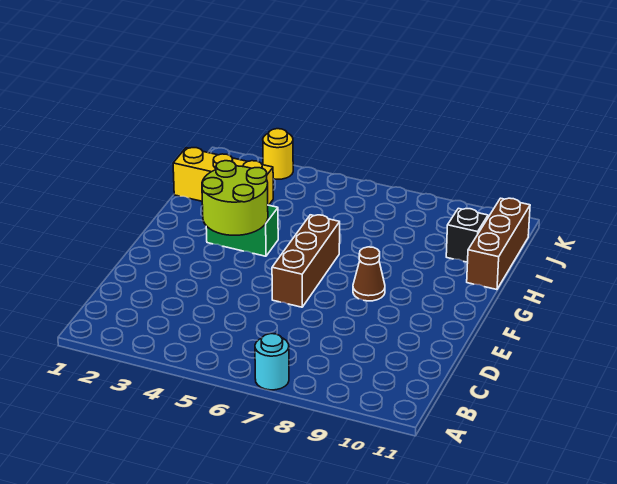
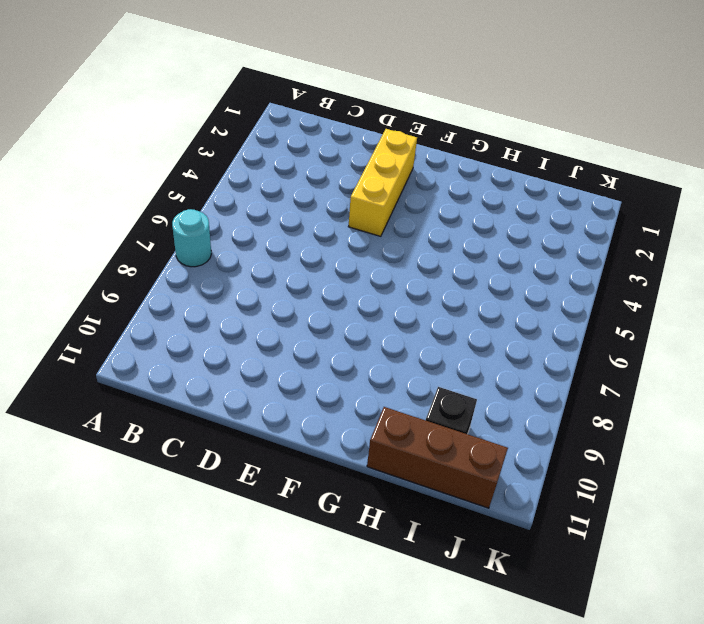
yellow brick E2:E4 level 1 -> yellow brick I1:I3 level 1
none -> brown brick E6:G6 level 1
none -> brown cone F8 level 1

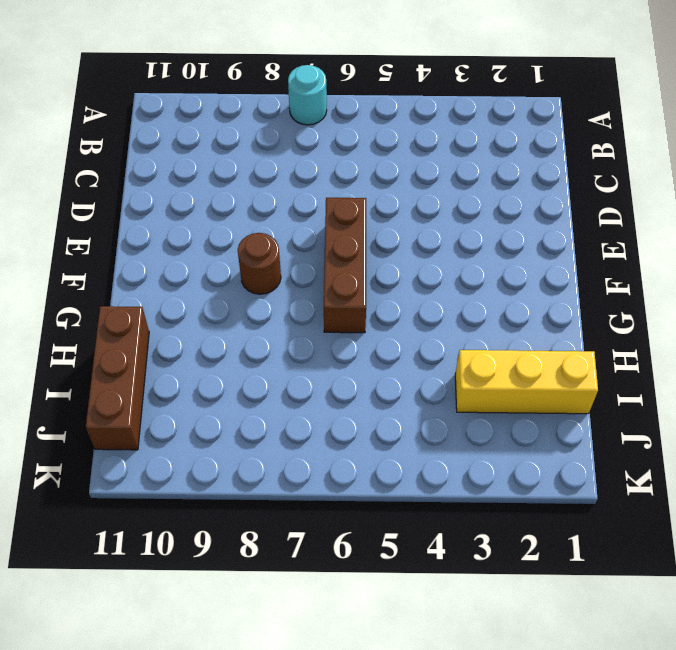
brown round brick F8 level 1 -> brown cone F8 level 1
none -> green brick G3:G4 level 1
none -> black brick I10 level 1

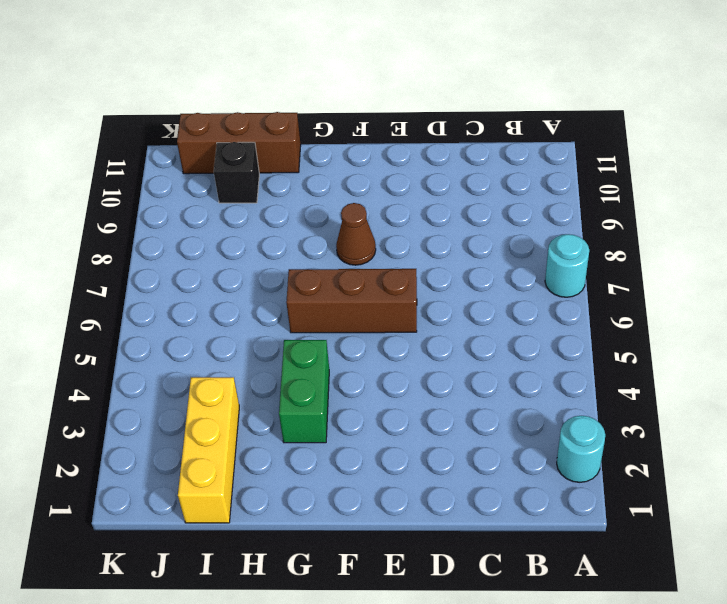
cyan round brick A2 level 1 -> none
none -> yellow round brick K3 level 1
none -> lime round brick F3:G4 level 2

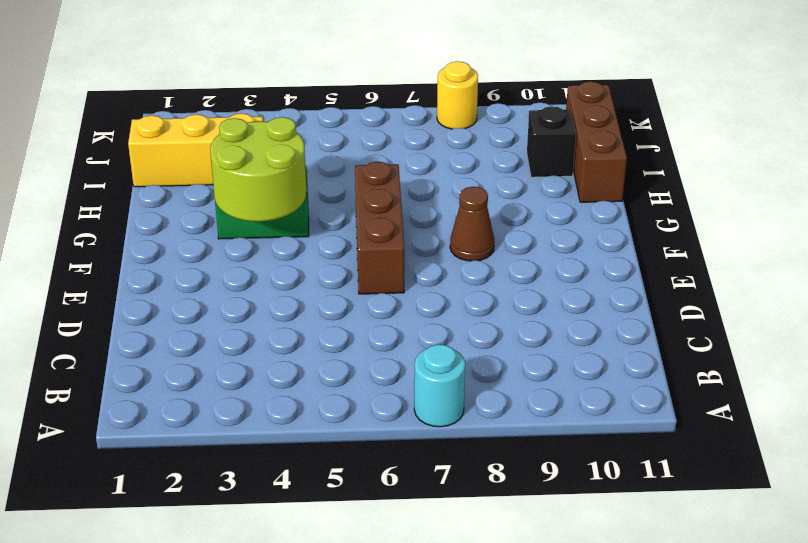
yellow round brick K8 level 1 -> yellow round brick K3 level 1

